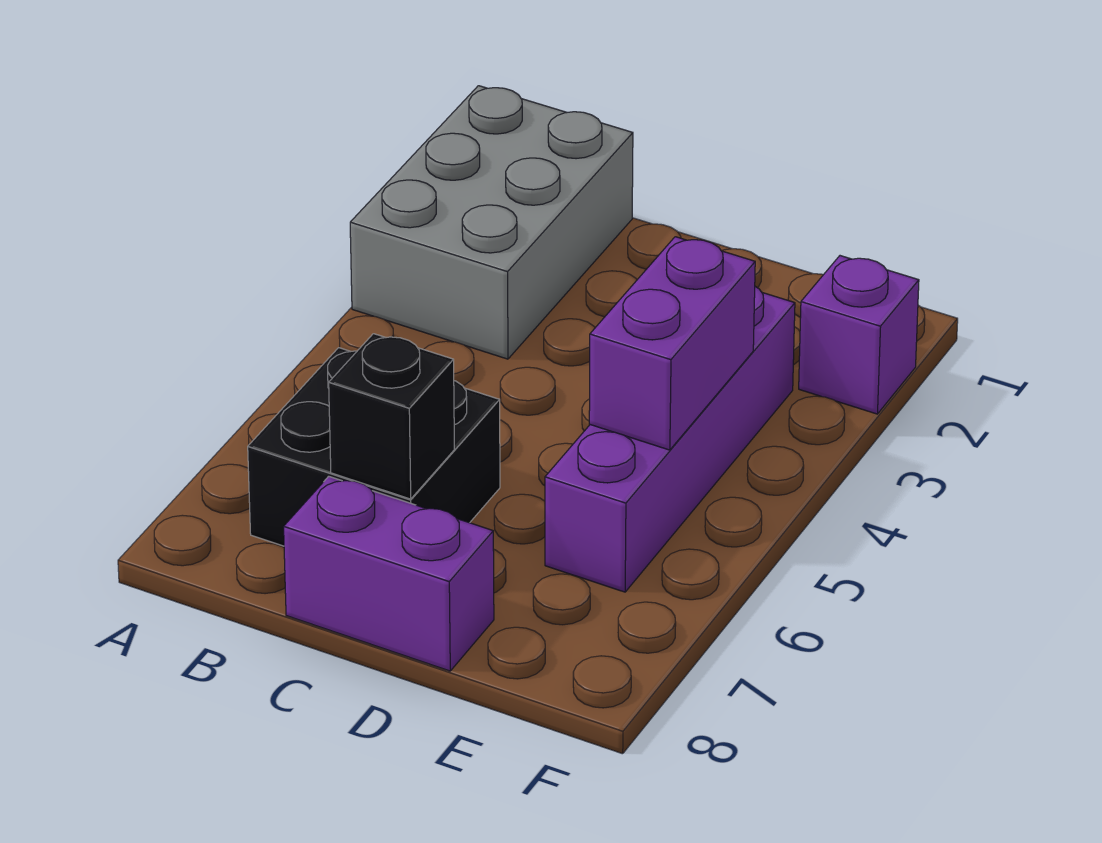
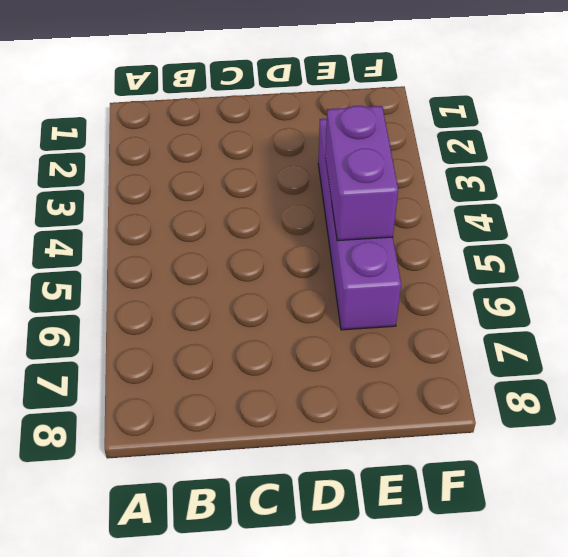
none -> grey brick A1:B3 level 1
none -> black brick B6:C7 level 1

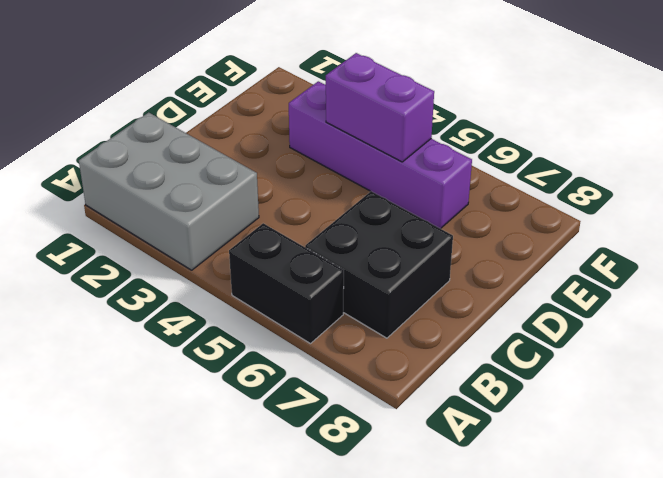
black brick A5:A6 level 1 -> none
none -> purple brick C8:D8 level 1
none -> purple brick F2 level 1

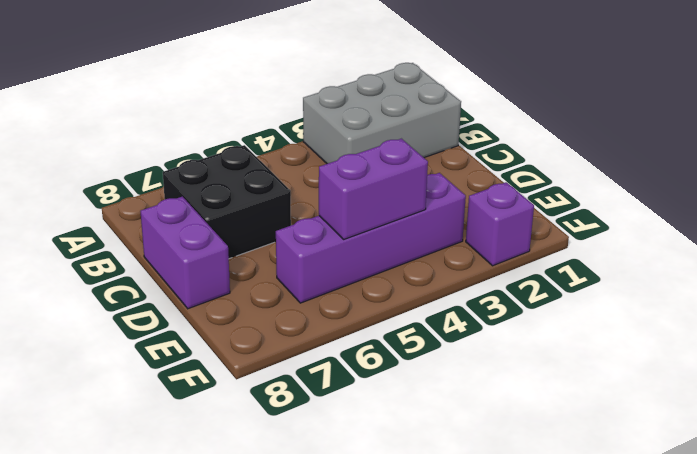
none -> black brick C7 level 2

